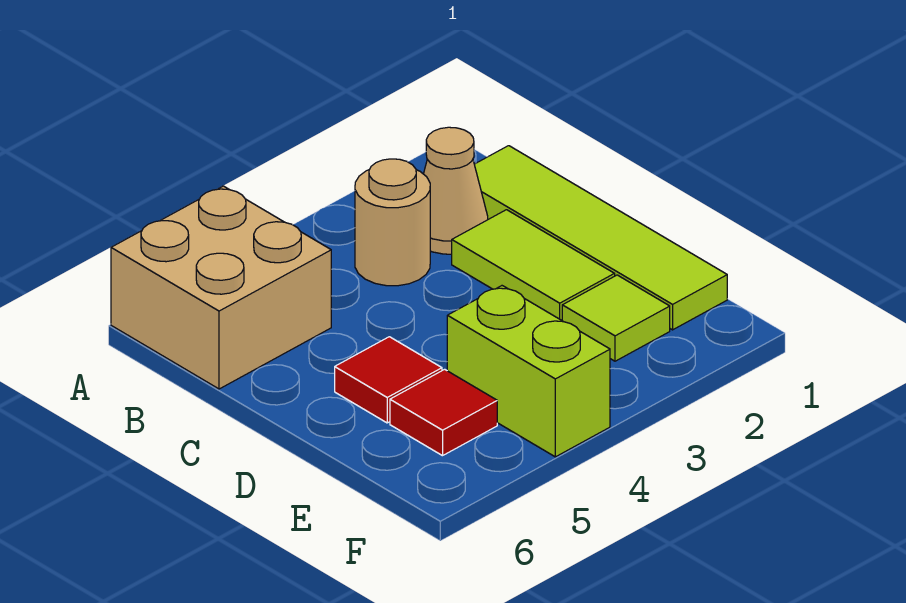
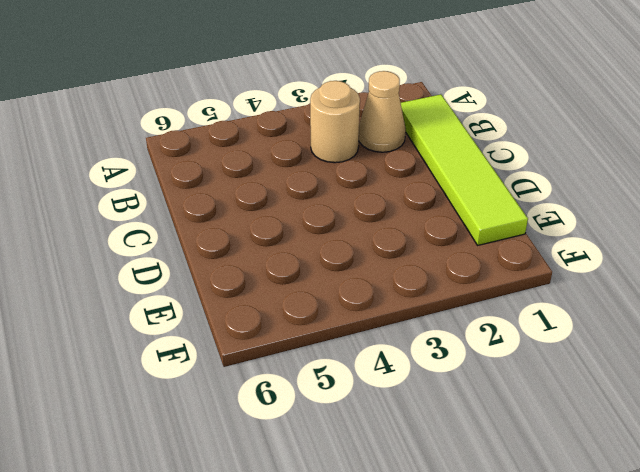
none -> tan brick A5:B6 level 1
none -> lime tile C2:D2 level 1

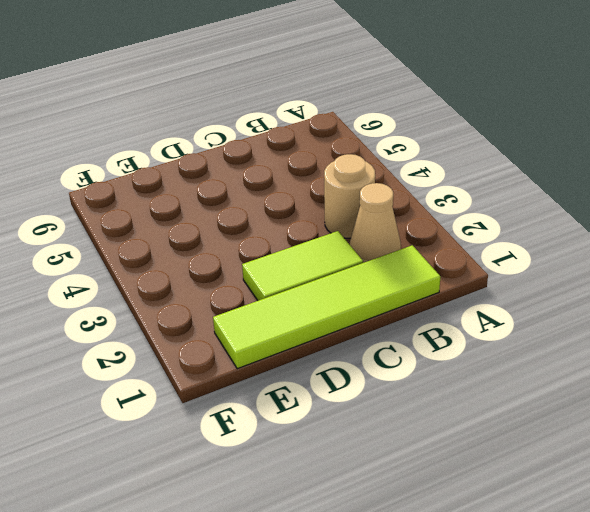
none -> tan brick A5:B6 level 1
none -> red tile D5 level 1

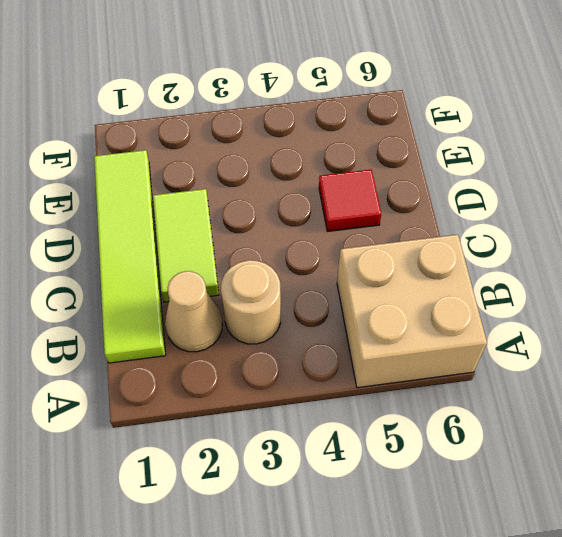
none -> lime tile E2 level 1
none -> lime brick E4:F4 level 1

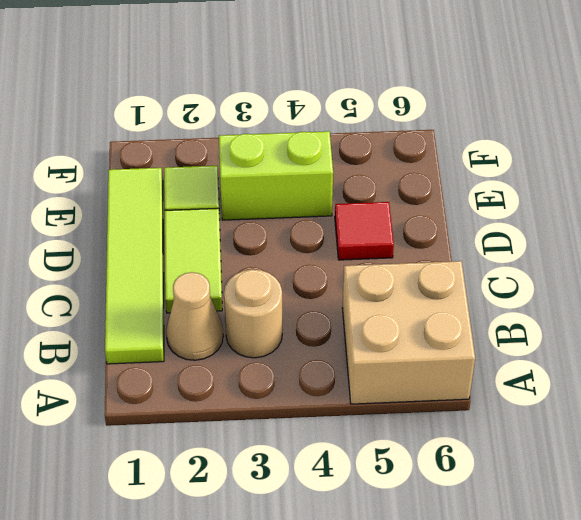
lime brick E3:E4 level 1 -> lime brick E4:F4 level 1
none -> red tile E5 level 1

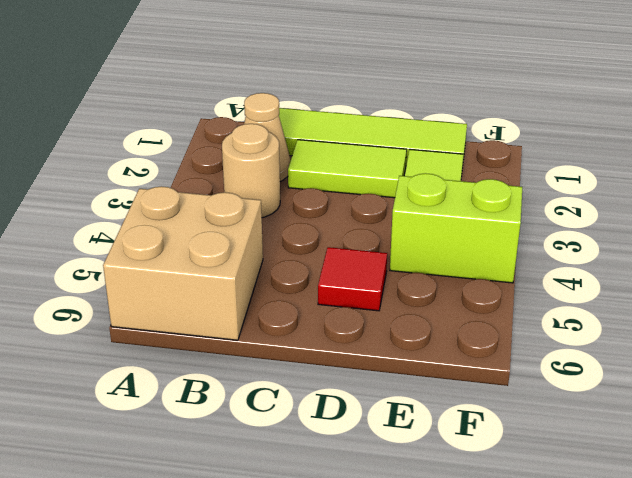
none -> red tile E5 level 1

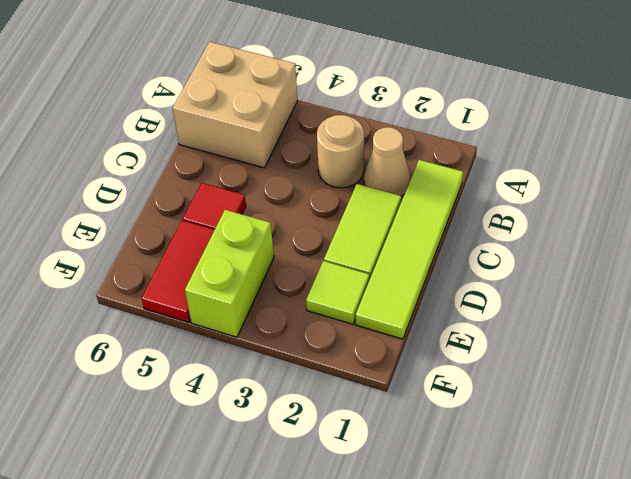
red tile E5:F5 level 1 -> red tile E5 level 1

